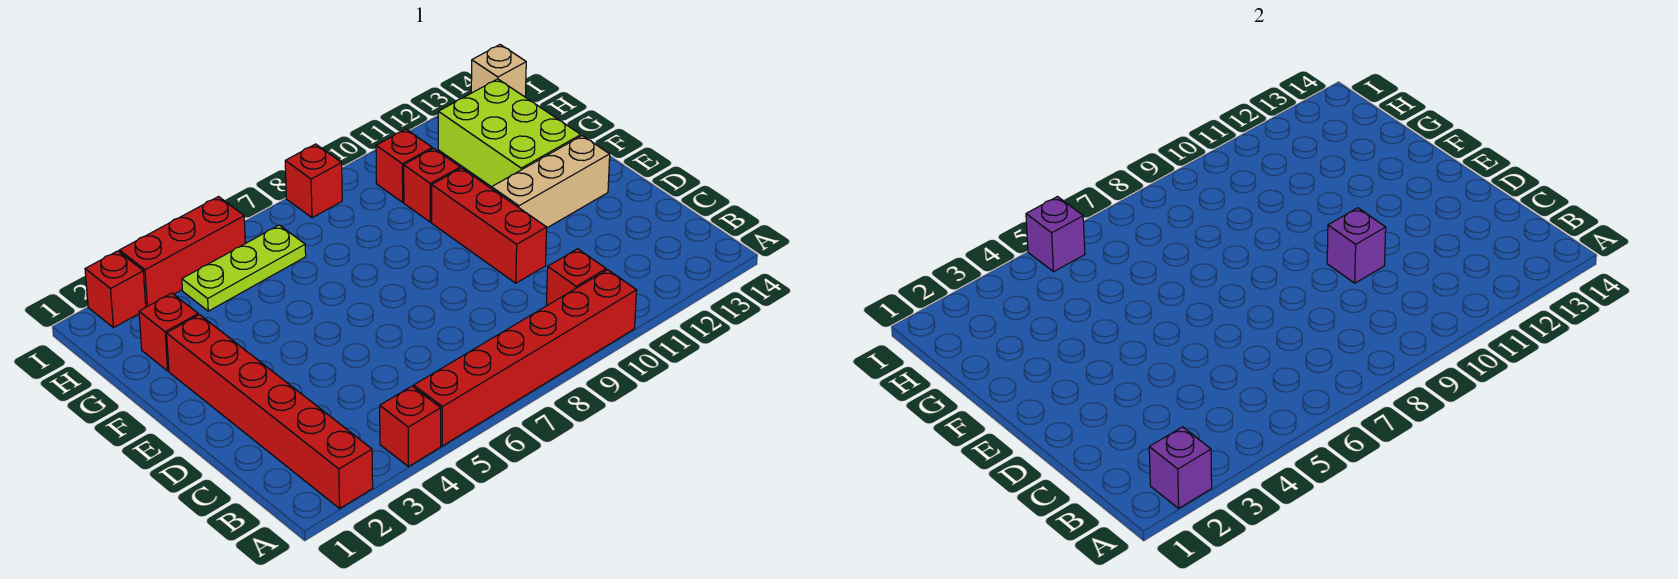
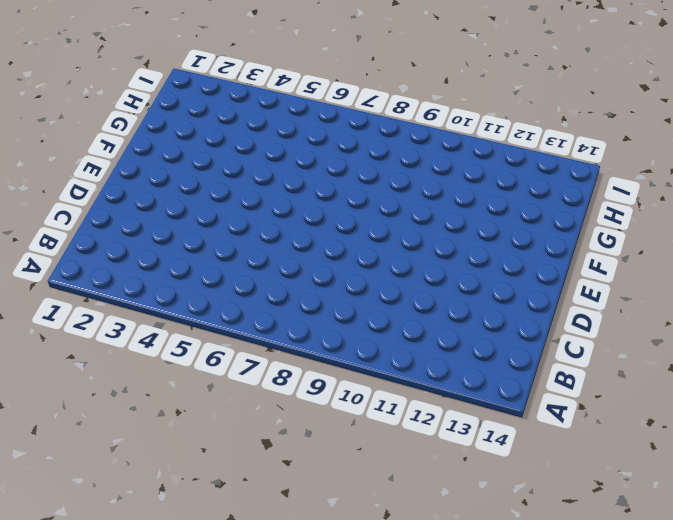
none -> red brick A2:F2 level 1
none -> red brick A4 level 1
none -> red brick A5:A10 level 1

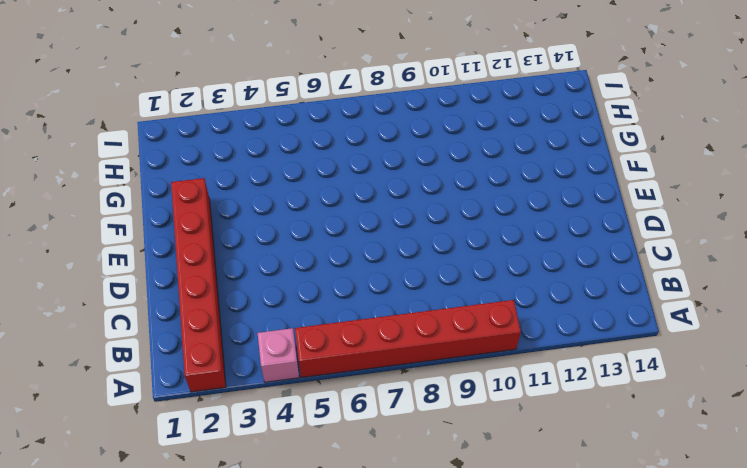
pink brick A4 level 1 -> red brick A4 level 1
none -> red brick B10 level 1
none -> red brick D10:F10 level 1
none -> tan brick E11:E13 level 1

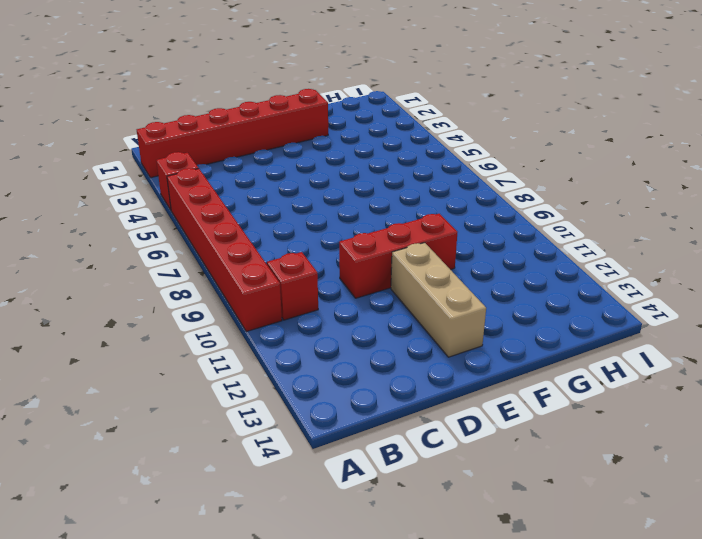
none -> lime brick F12:H13 level 1
none -> red brick G2 level 1
none -> red brick G10 level 1

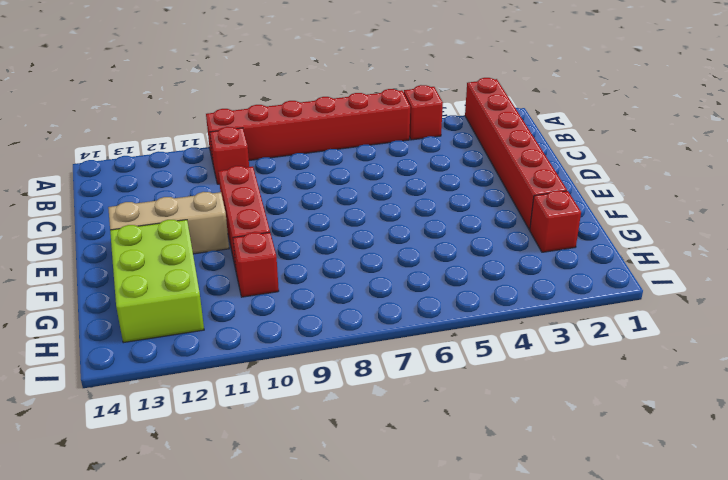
none -> lime plate H4:H6 level 1
none -> red brick H10 level 1
none -> red brick I2 level 1

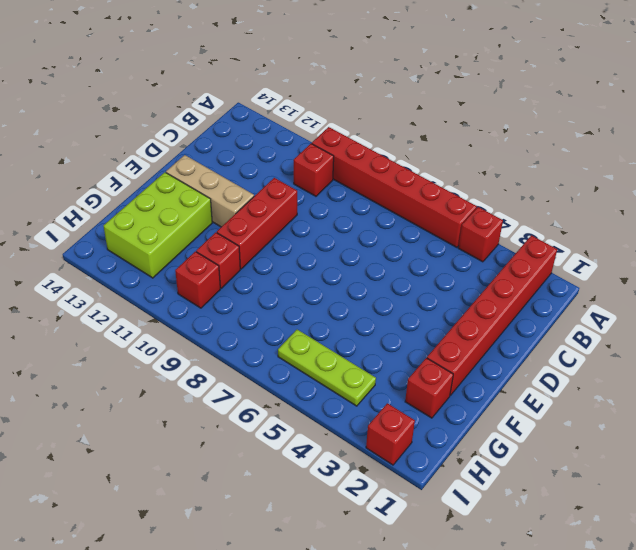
none -> red brick I3:I5 level 1
none -> red brick I8 level 1
none -> tan brick I14 level 1

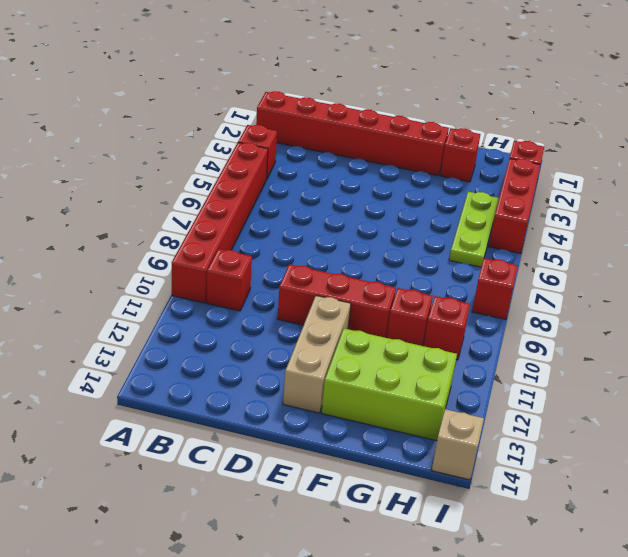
none -> purple brick A2 level 2
none -> purple brick D10 level 2
none -> purple brick I5 level 2

